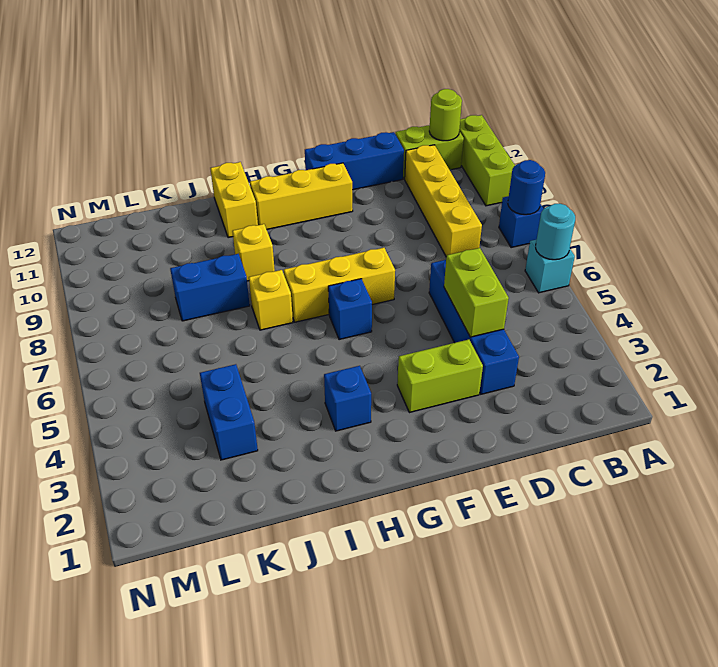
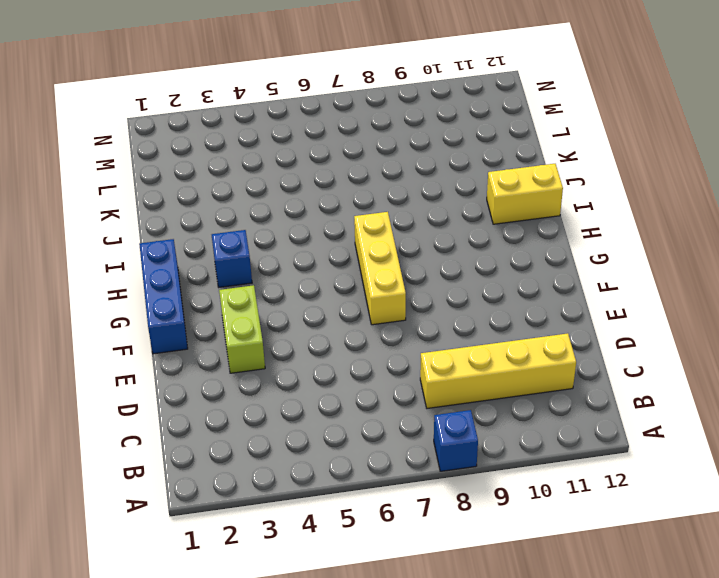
blue brick F1:H1 level 1 -> blue brick D12:F12 level 1
none -> cyan brick A6 level 1
none -> lime brick A10:A12 level 1
none -> lime brick B12:C12 level 1

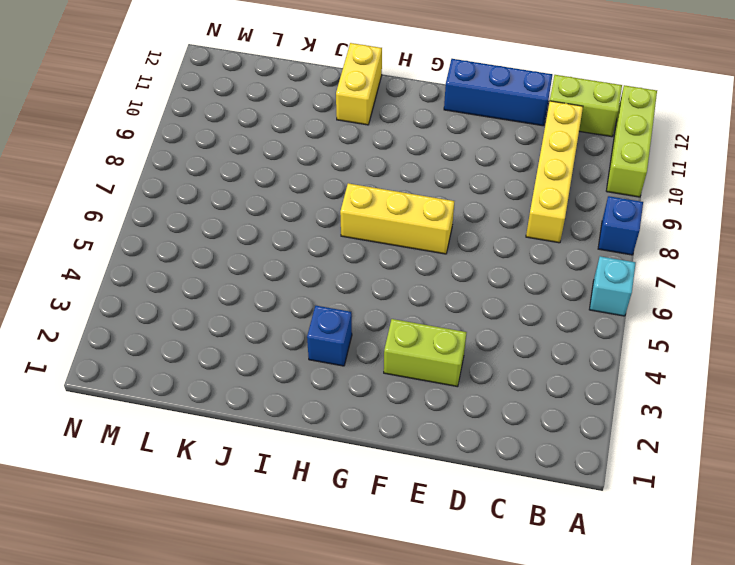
none -> blue brick D3:D6 level 1
none -> yellow brick F11:H11 level 1
none -> blue brick G6 level 1

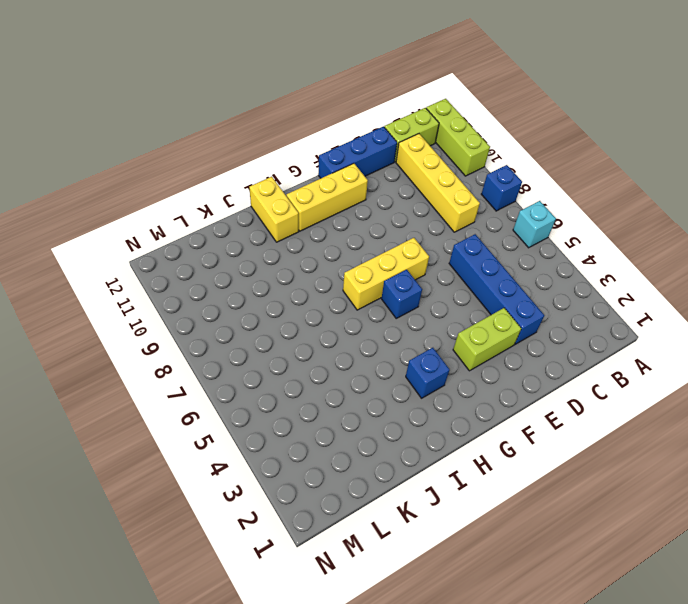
none -> yellow brick I7 level 1
none -> yellow brick I9 level 1
none -> blue brick J8:K8 level 1

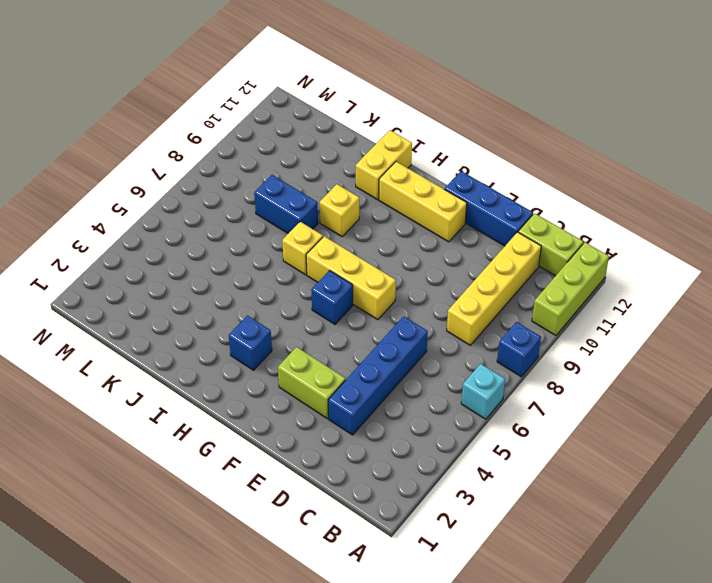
none -> blue brick K3:K4 level 1
none -> cyan round brick A6 level 2
none -> blue round brick A8 level 2

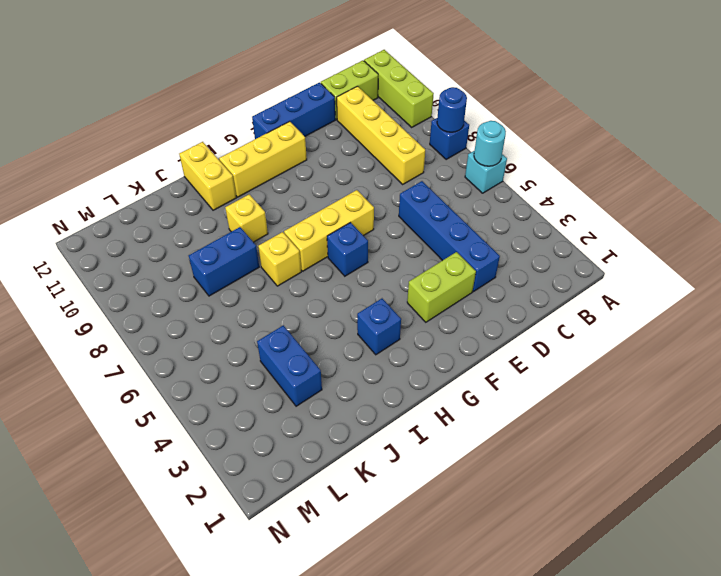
none -> lime round brick B12 level 2
none -> lime brick D4:D5 level 2

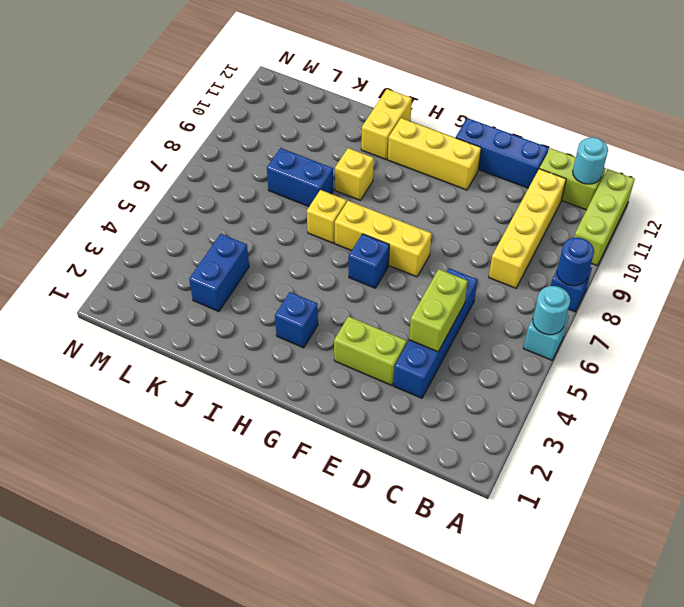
cyan round brick B12 level 2 -> lime round brick B12 level 2

